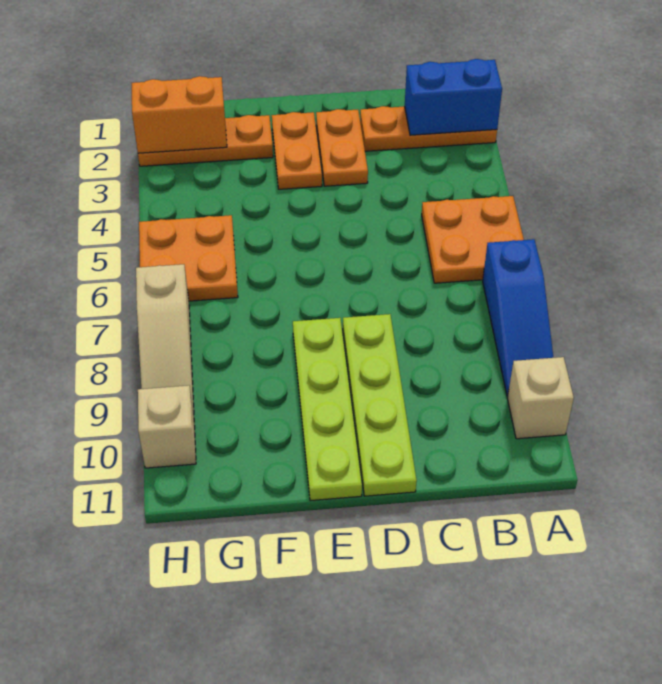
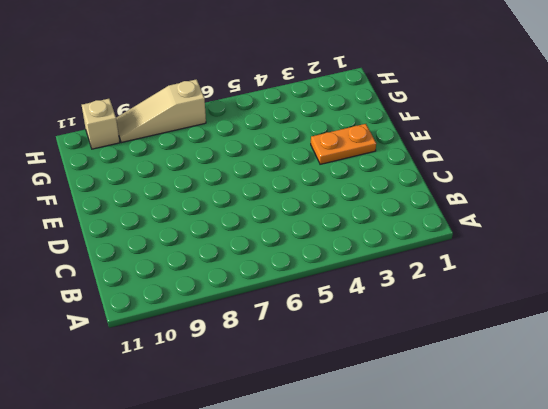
none -> orange plate A2:C2 level 1
none -> orange plate A5:B6 level 1
none -> blue slope A7:A9 level 1 top 7

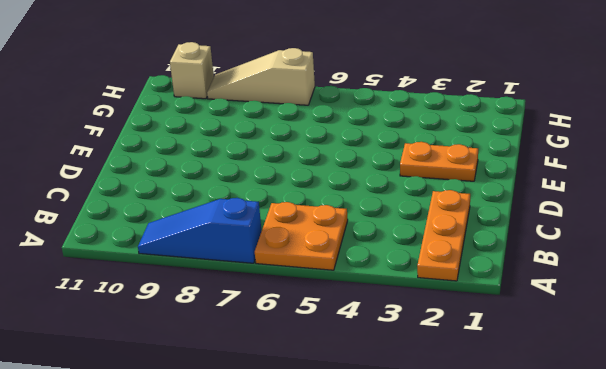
none -> tan brick A10 level 1
none -> orange plate D2:D3 level 1
none -> lime plate D8:D11 level 1

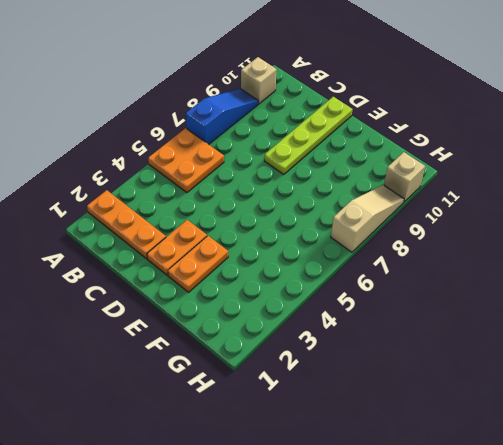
none -> lime plate E8:E11 level 1
none -> orange plate F2:H2 level 1
none -> orange plate G5:H6 level 1

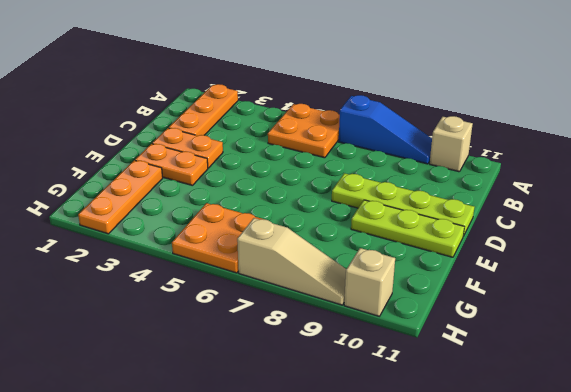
lime plate E9:E11 level 1 -> lime plate E8:E11 level 1
none -> blue brick A2:B2 level 2
none -> orange brick G2:H2 level 2

